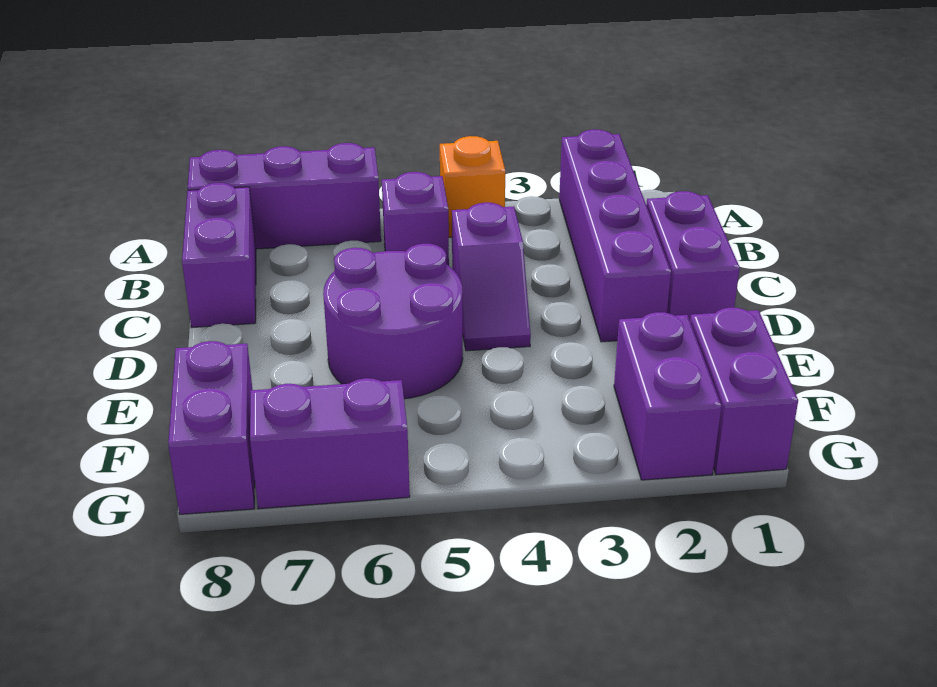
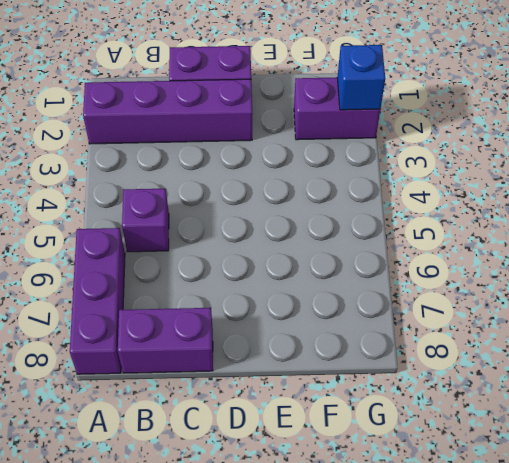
blue brick G2 level 2 -> none
none -> orange brick A4 level 1
none -> purple slope C4:D4 level 1 top C
none -> purple round brick D5:E6 level 1

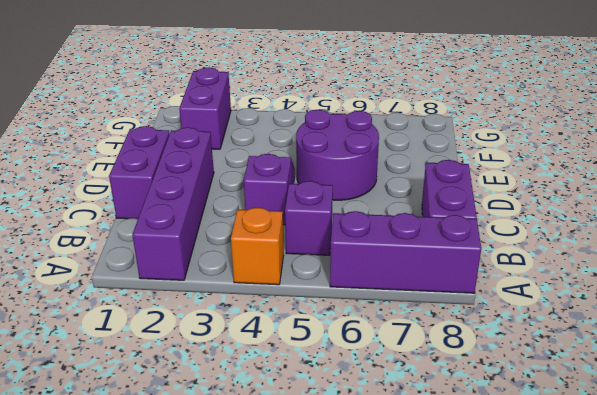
none -> purple brick F1:G1 level 1
none -> purple brick F8:G8 level 1
none -> purple brick G6:G7 level 1

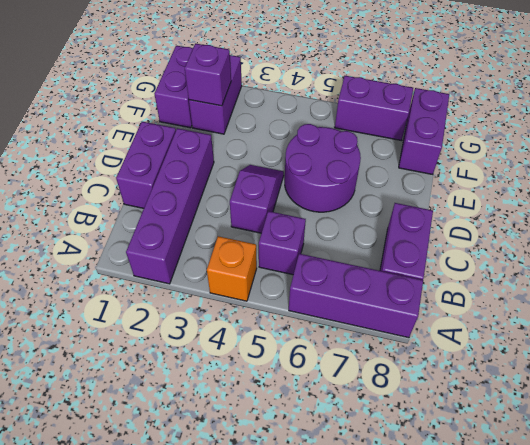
purple brick F2 level 2 -> none

